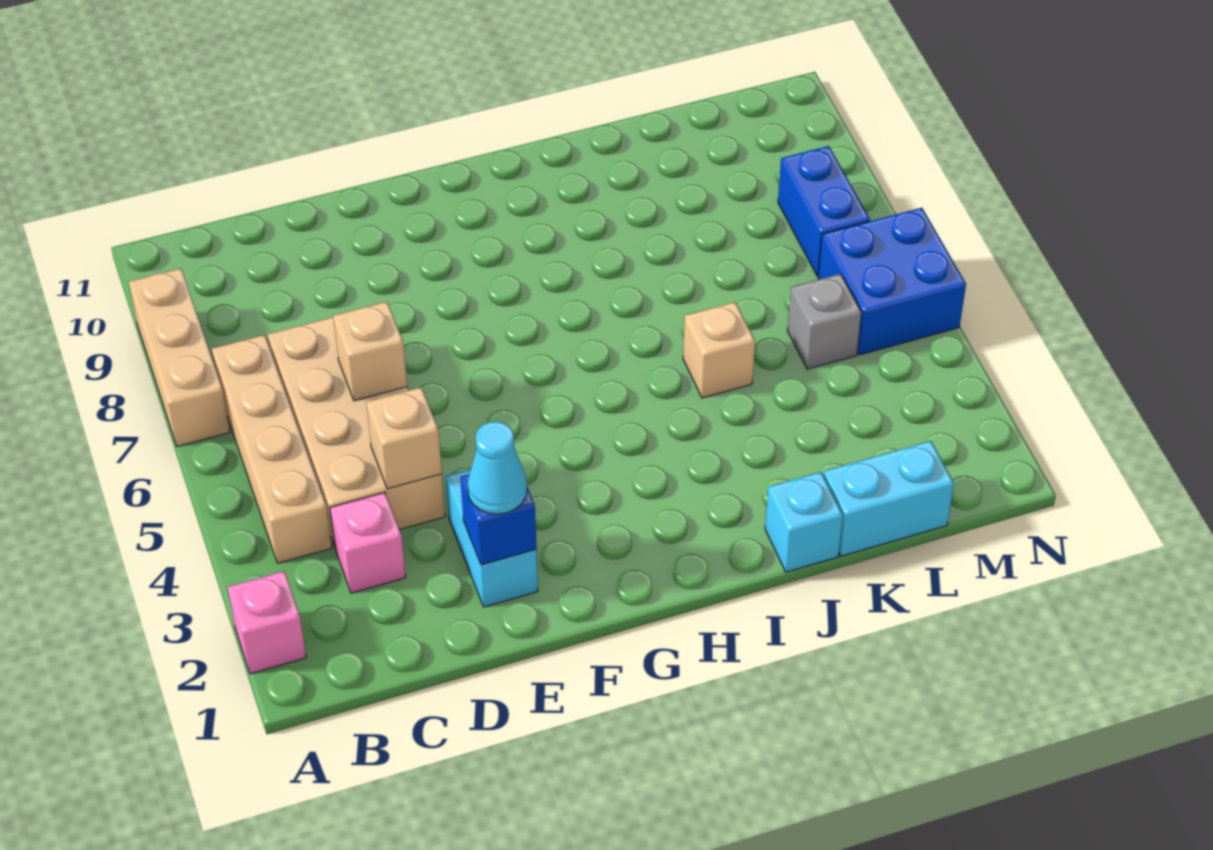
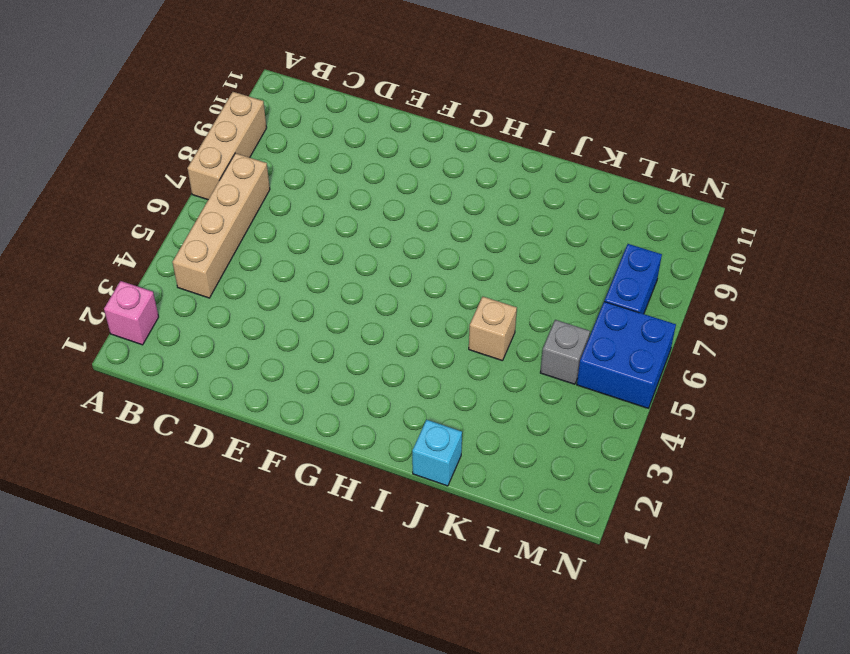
none -> pink brick C3 level 1
none -> tan brick C4:D7 level 1
none -> cyan brick E2:E3 level 1

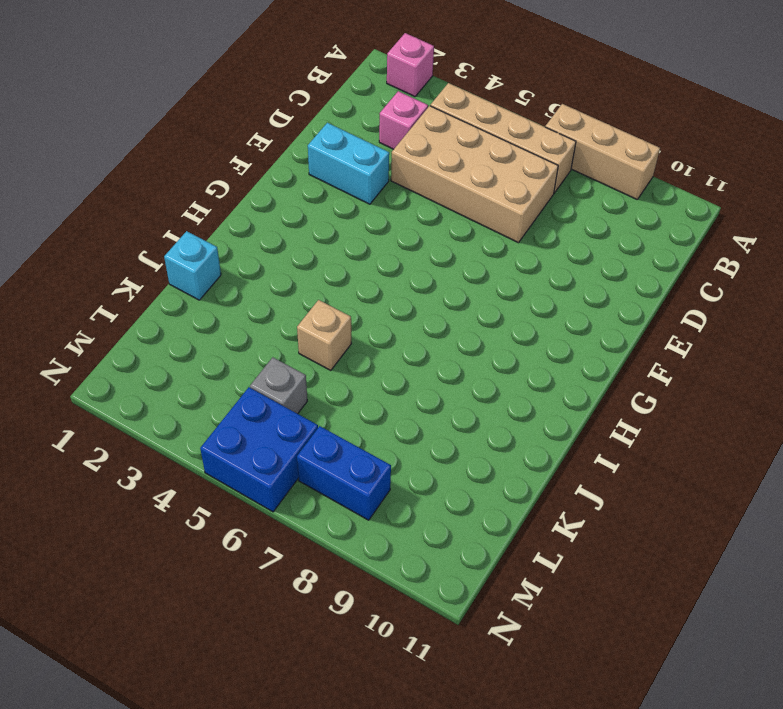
none -> cyan brick K1:L1 level 1
none -> tan brick D4 level 2
none -> tan brick D6 level 2

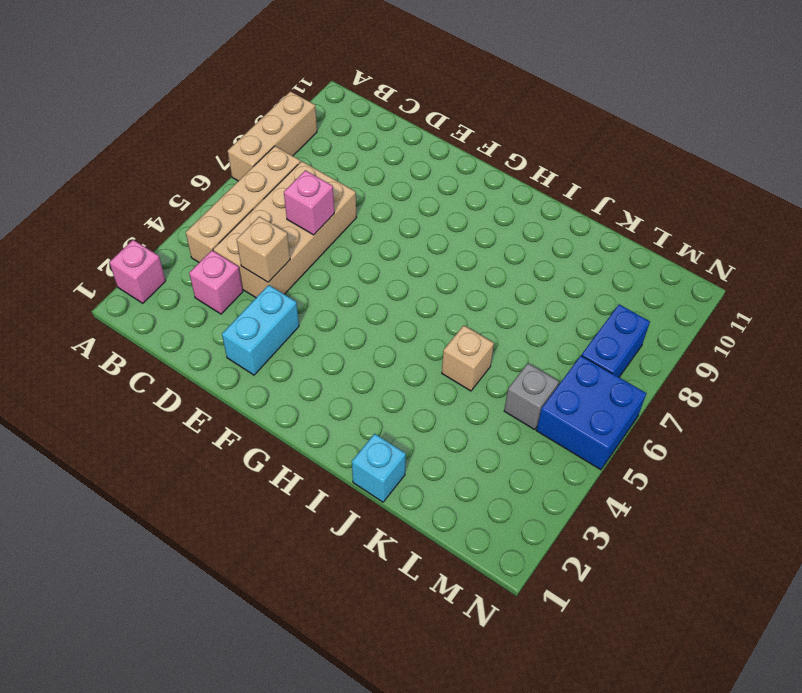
pink brick D6 level 2 -> tan brick D6 level 2
none -> cyan brick K1:L1 level 1
none -> blue brick E2 level 2
none -> cyan cone E2 level 3

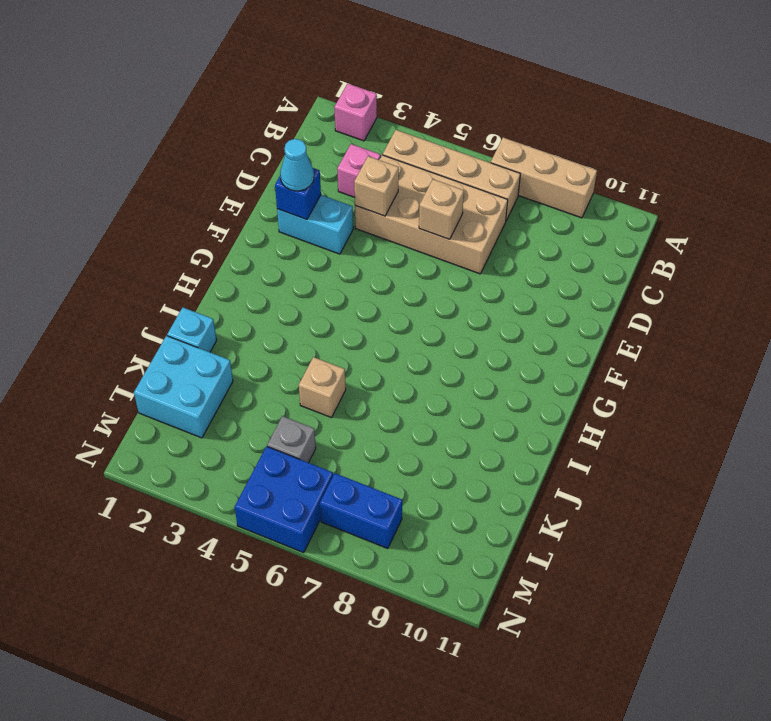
cyan brick K1:L2 level 1 -> cyan brick K1:L1 level 1

